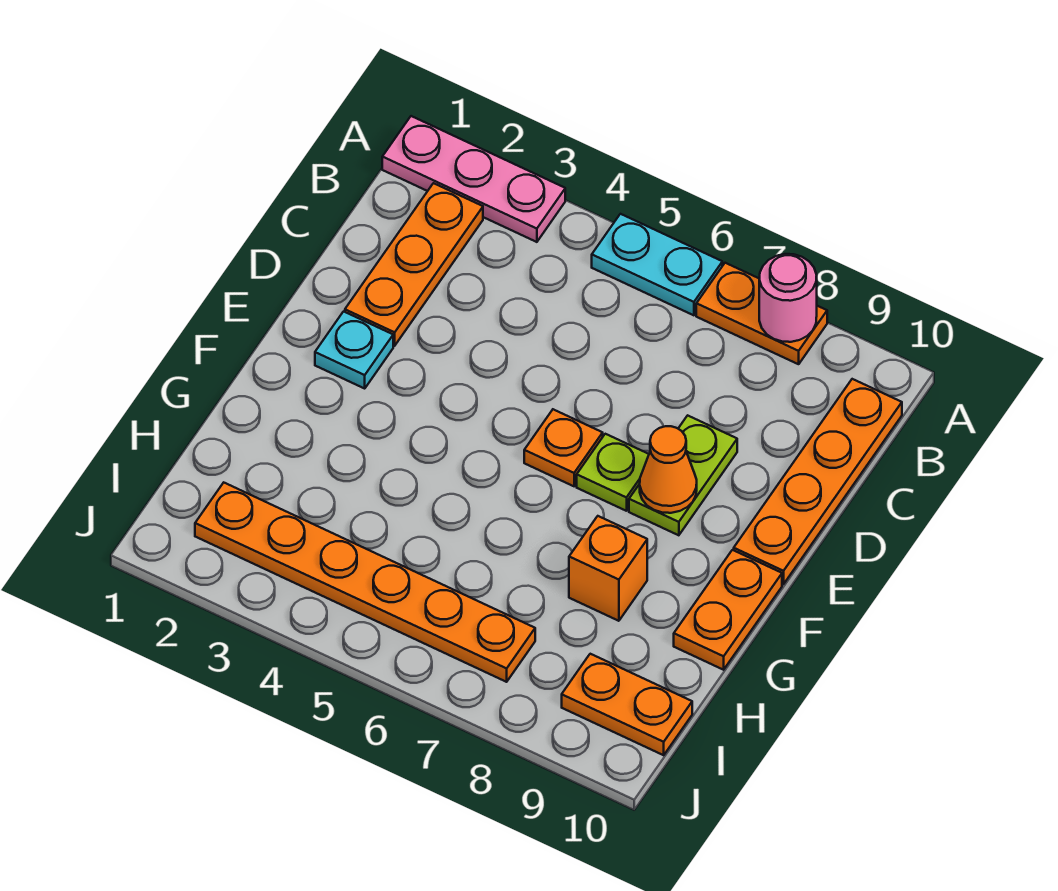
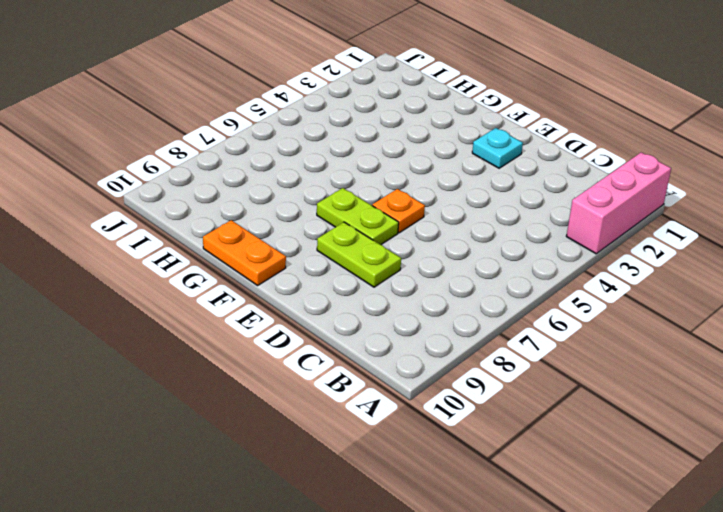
pink brick A1:A3 level 1 -> pink plate A1:A3 level 1
lime plate E7:F7 level 1 -> lime plate E7 level 1
none -> cyan plate A5:A6 level 1
none -> orange plate A7:A8 level 1
none -> orange plate B2:D2 level 1

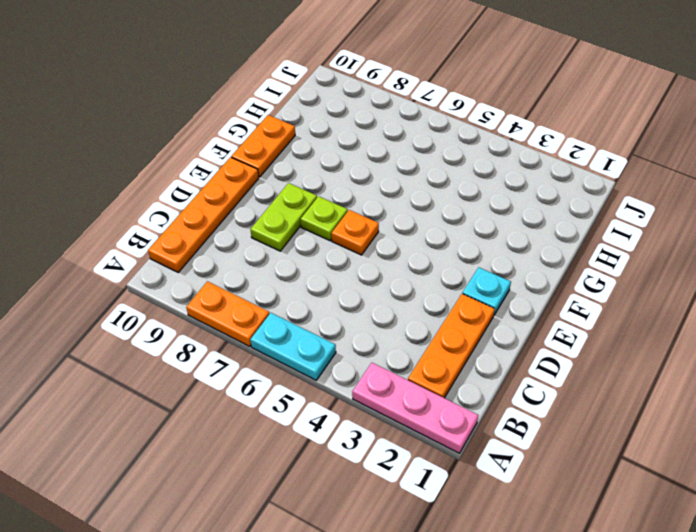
none -> orange brick G8 level 1
none -> orange plate I2:I7 level 1
none -> orange plate I9:I10 level 1

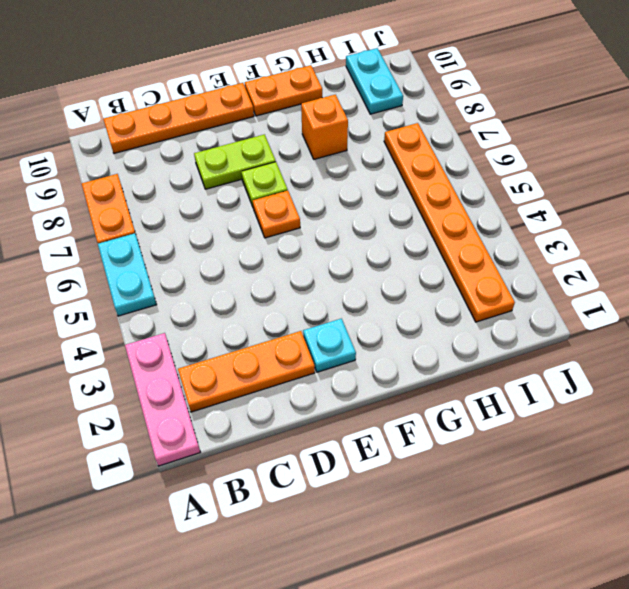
cyan plate I9:I10 level 1 -> orange plate I9:I10 level 1
none -> pink round brick A8 level 2
none -> orange cone E8 level 2

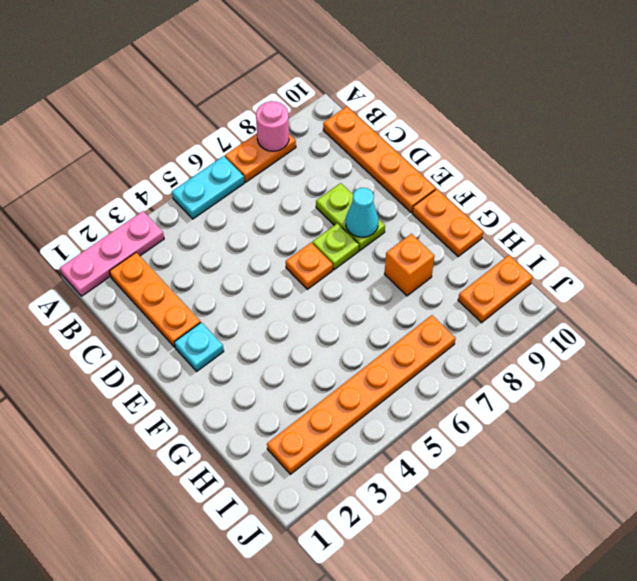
cyan cone E8 level 2 -> orange cone E8 level 2

